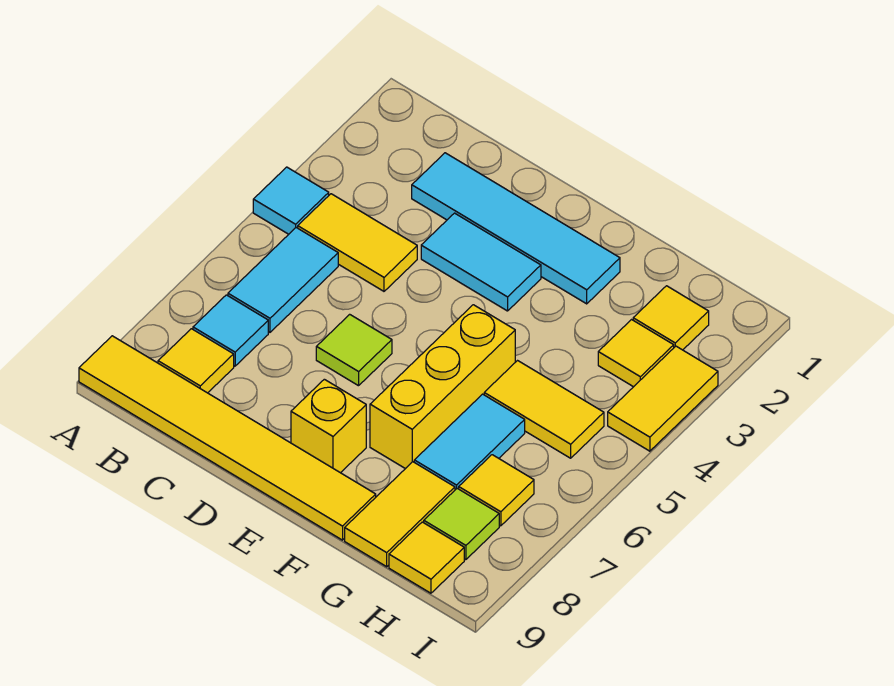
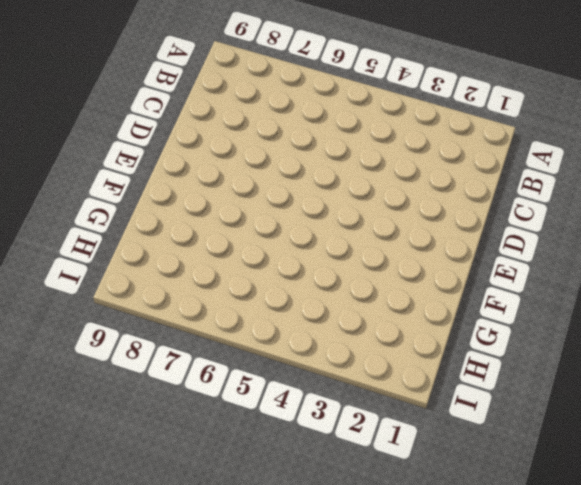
none -> cyan tile A4 level 1
none -> yellow tile A9:F9 level 1
none -> yellow tile B4:C4 level 1

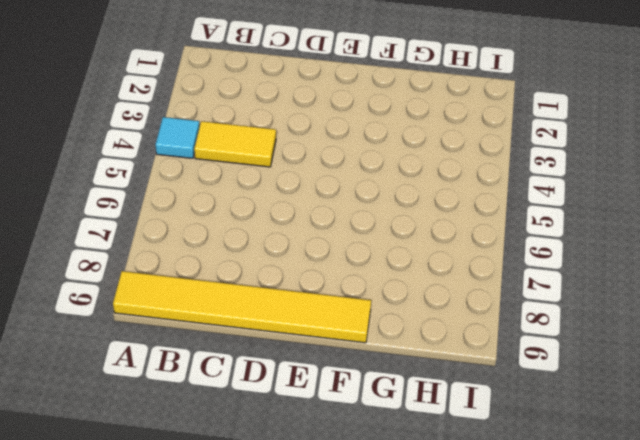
none -> cyan tile B5:B6 level 1
none -> cyan tile B7 level 1
none -> yellow tile B8 level 1

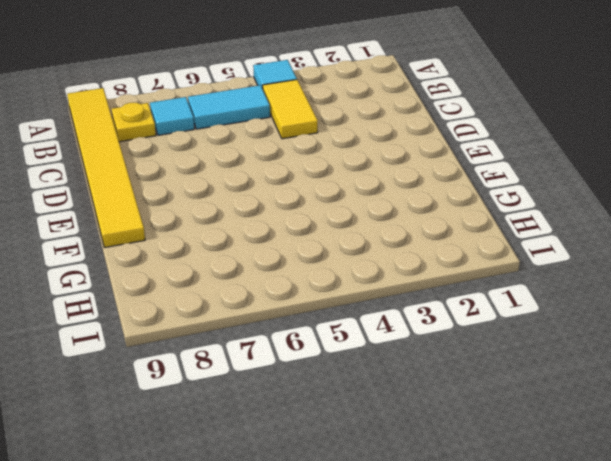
yellow plate B8 level 1 -> yellow tile B8 level 1
none -> cyan tile C2:F2 level 1
none -> cyan tile D3:E3 level 1
none -> lime tile D6 level 1

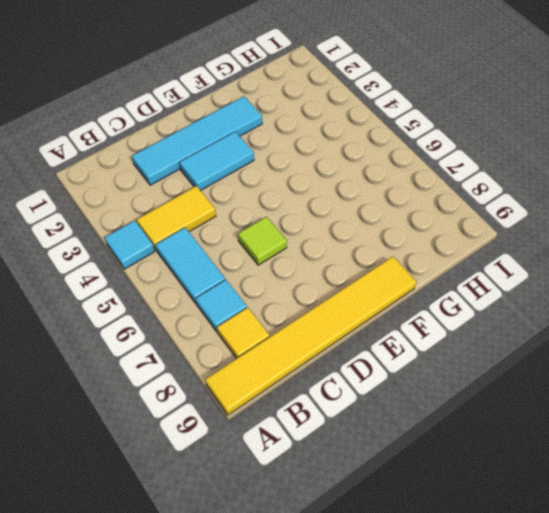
none -> yellow brick E8 level 1
none -> yellow brick F5:F7 level 1
none -> yellow tile G5:H5 level 1

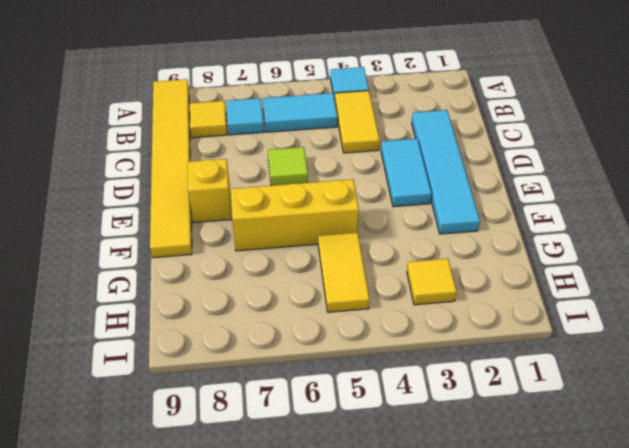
none -> cyan tile G6:G7 level 1
none -> yellow tile G8:G9 level 1
none -> yellow tile H2 level 1

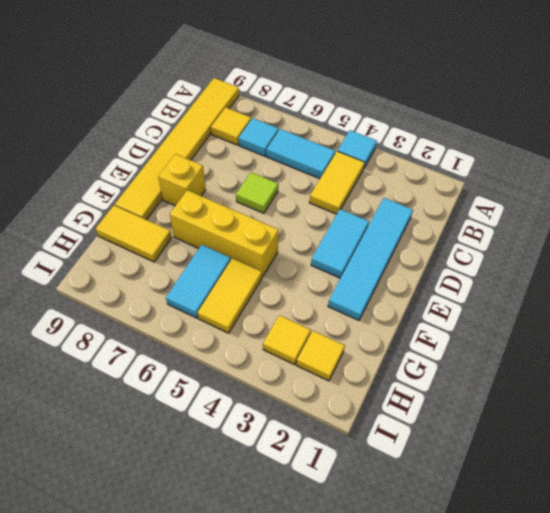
cyan tile G6:H6 level 1 -> cyan tile G6:G7 level 1
none -> yellow tile H7 level 1
none -> lime tile H8 level 1
none -> yellow tile H9 level 1

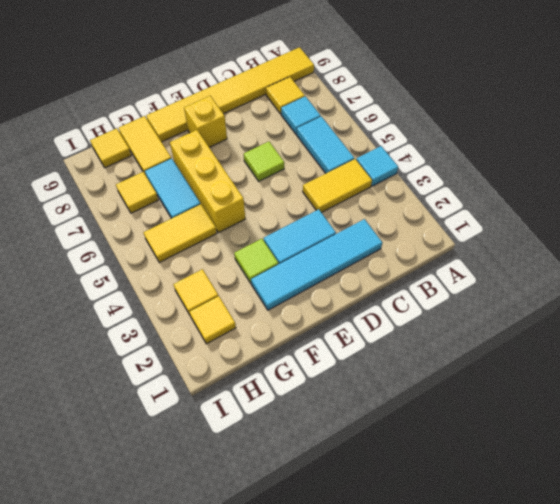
lime tile F3 level 1 -> lime tile H8 level 1
none -> yellow tile I3:I4 level 1

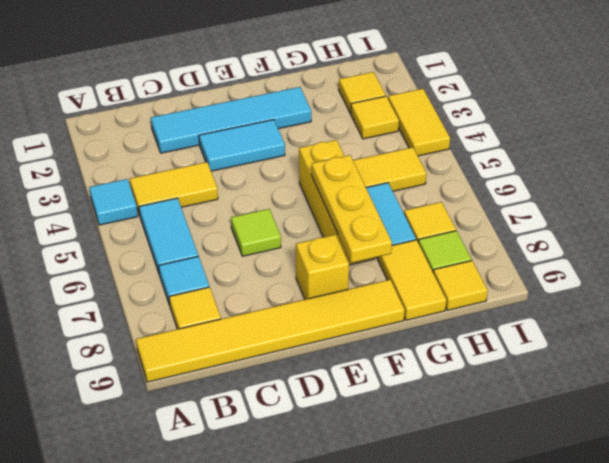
yellow plate F6:F8 level 2 -> none

